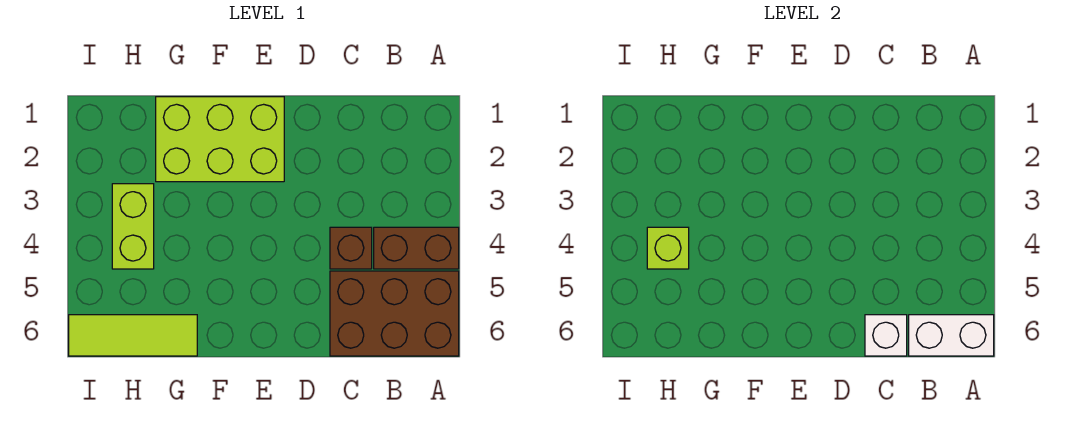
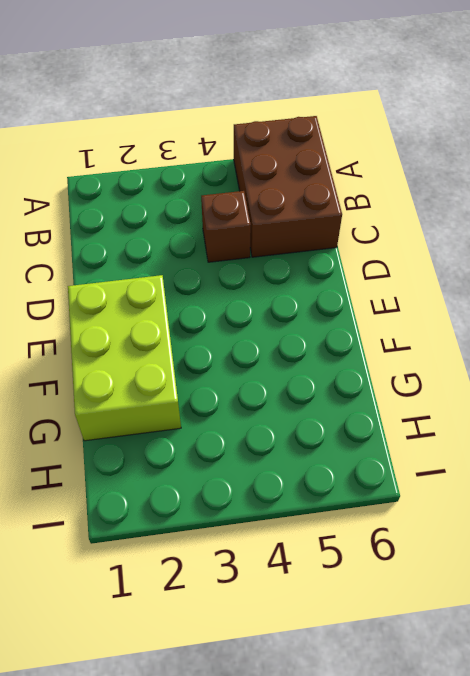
none -> brown brick A4:B4 level 1
none -> lime tile G6:I6 level 1

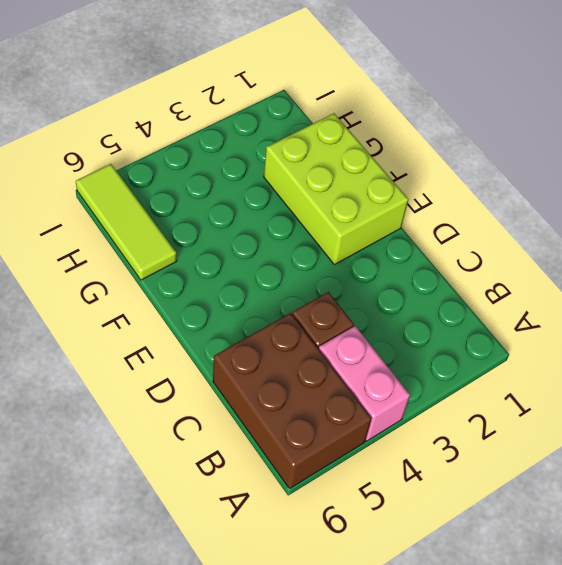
pink brick A4:B4 level 1 -> brown brick A4:B4 level 1
none -> lime brick H3:H4 level 1
none -> white brick A6:B6 level 2

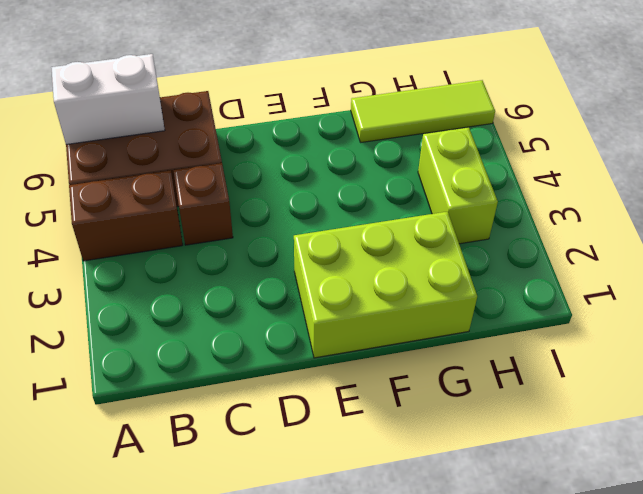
none -> white brick C6 level 2
none -> lime brick H4 level 2

